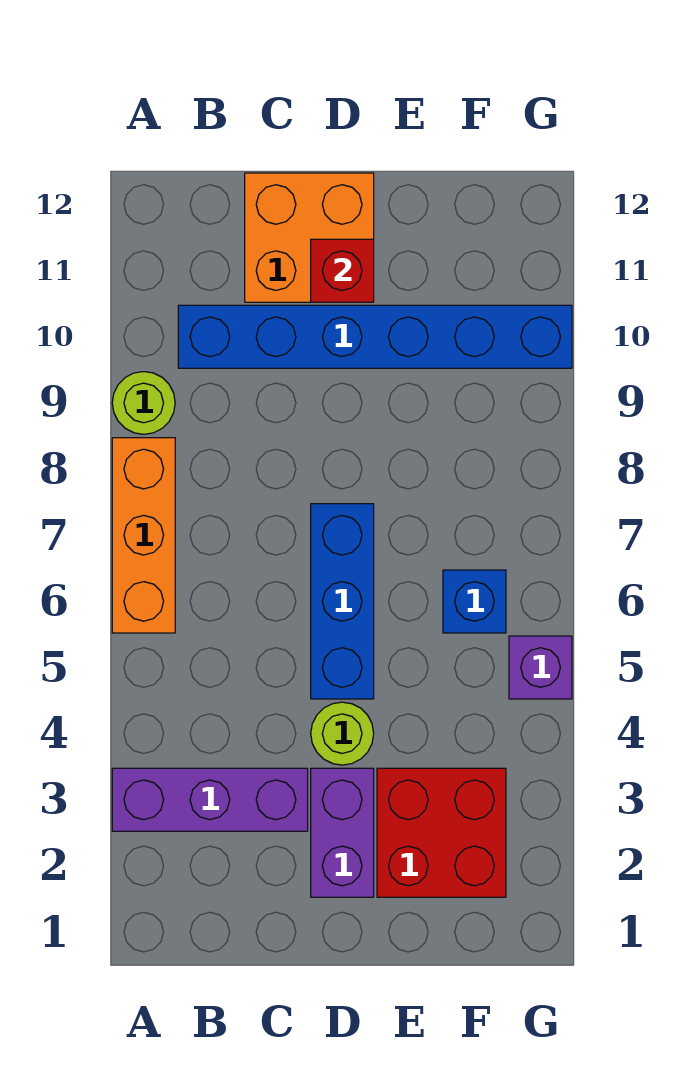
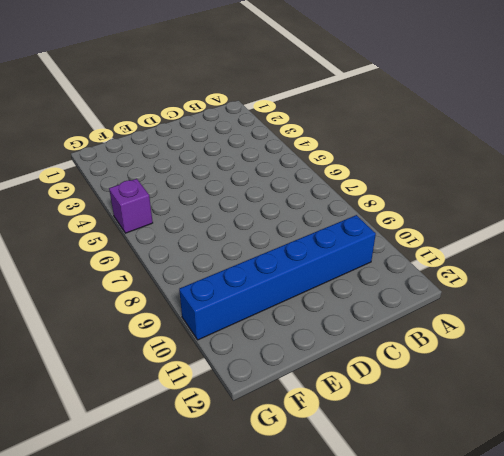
none -> purple brick A3:C3 level 1
none -> orange brick A6:A8 level 1
none -> lime round brick A9 level 1

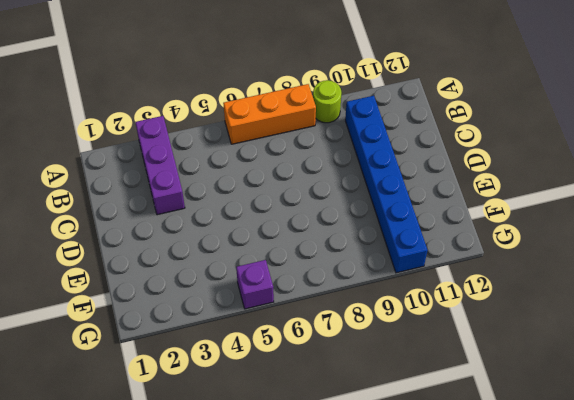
none -> orange brick C11:D12 level 1
none -> purple brick D2:D3 level 1
none -> lime round brick D4 level 1

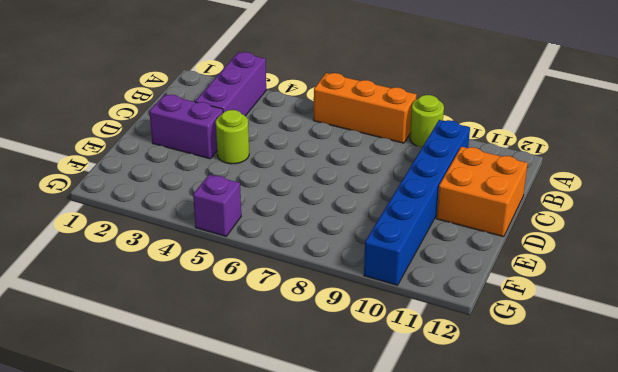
none -> blue brick D5:D7 level 1
none -> red brick E2:F3 level 1
none -> blue brick F6 level 1

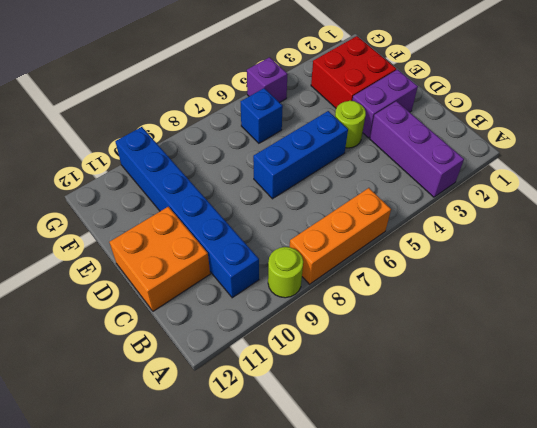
none -> red brick D11 level 2

